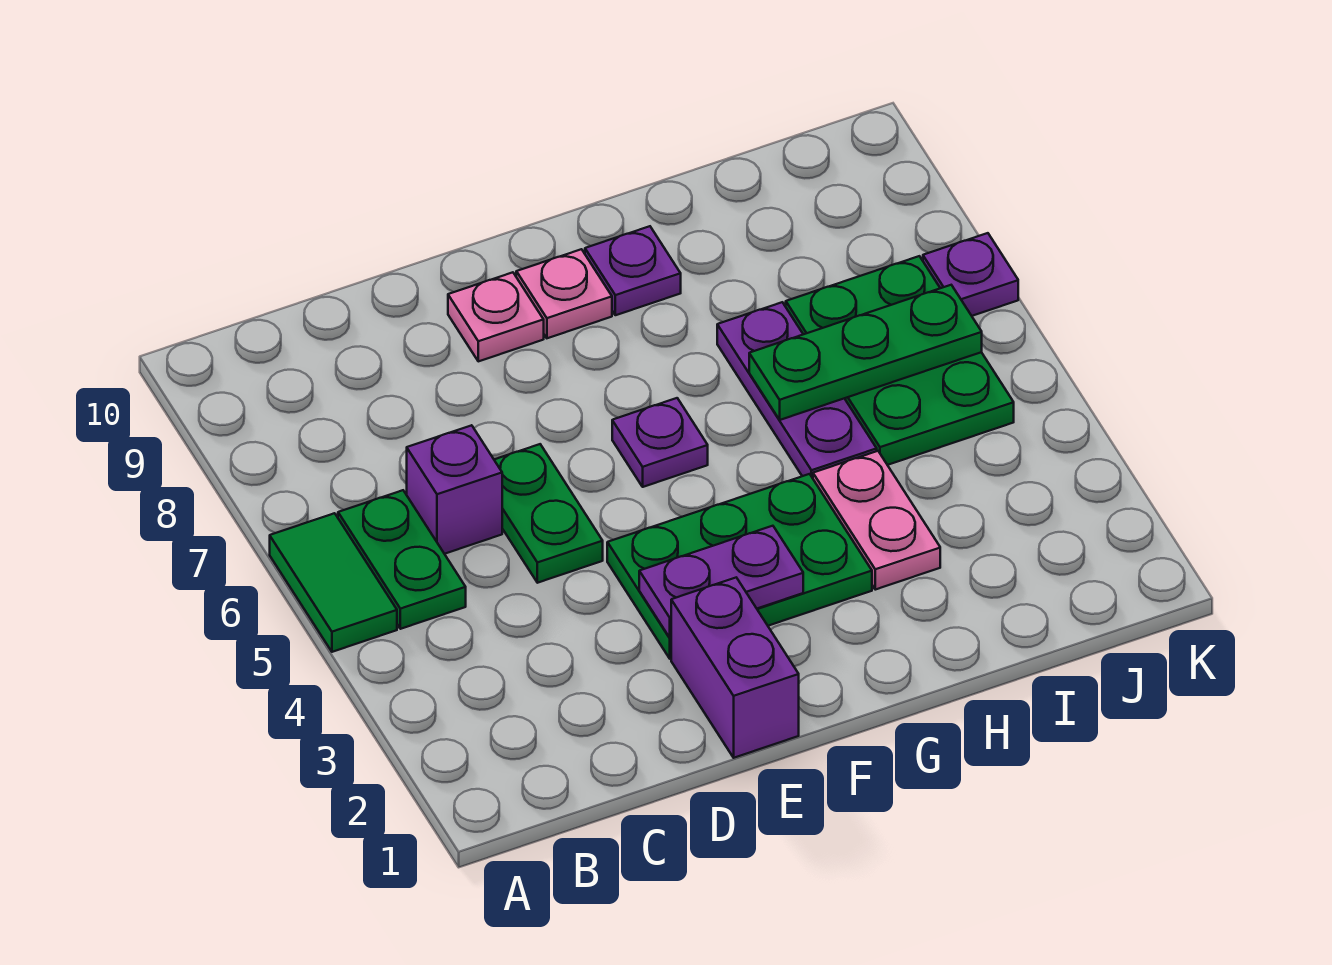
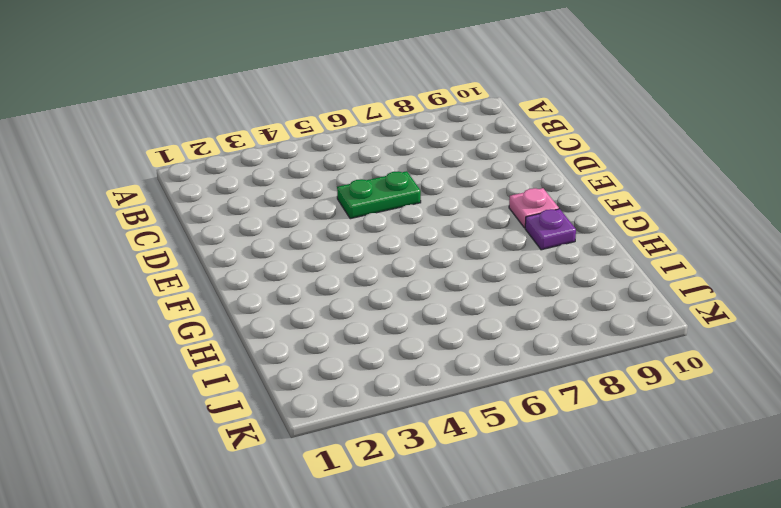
none -> green tile A5:A6 level 1
none -> green plate B5:B6 level 1
none -> purple brick C6 level 1

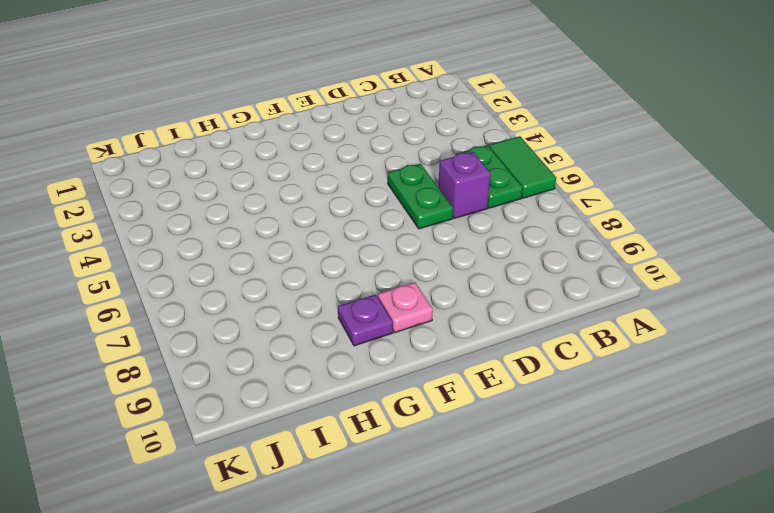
none -> purple brick E1:E2 level 1
none -> green plate E3:G4 level 1
none -> pink plate E9 level 1

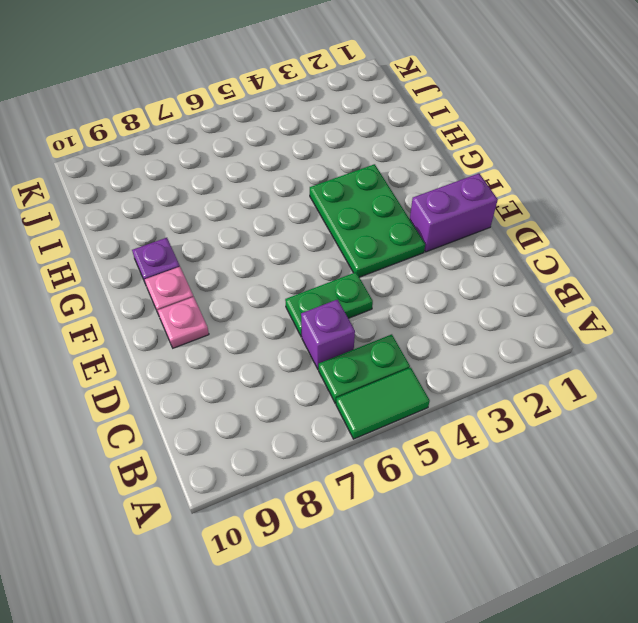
none -> purple plate F6 level 1
none -> pink plate H3:H4 level 1
none -> purple plate H5:H7 level 1

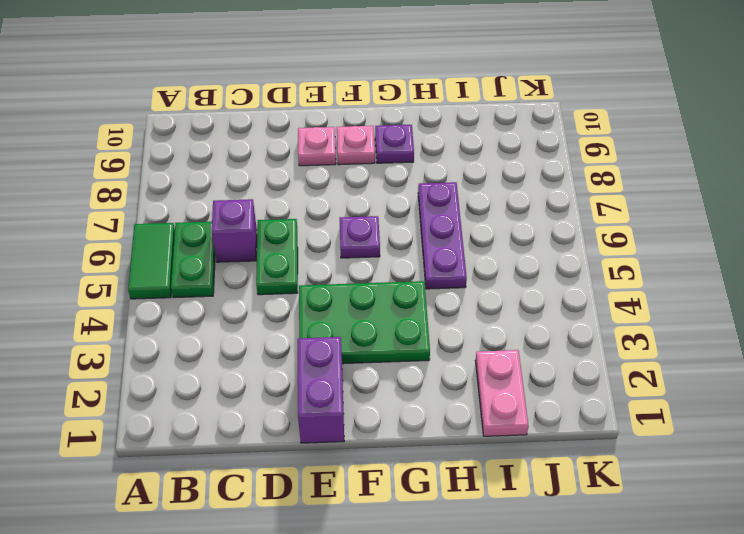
pink plate I1:I2 level 1 -> pink plate H3:H4 level 1
none -> green plate I5:J7 level 1
none -> purple plate K7 level 1
none -> purple plate E3:F3 level 2

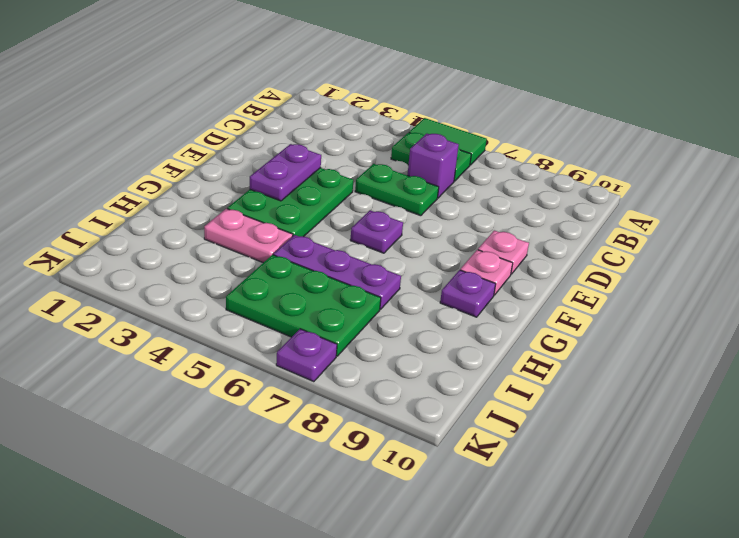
none -> purple brick E1:E2 level 1
none -> green plate H6:J6 level 2

